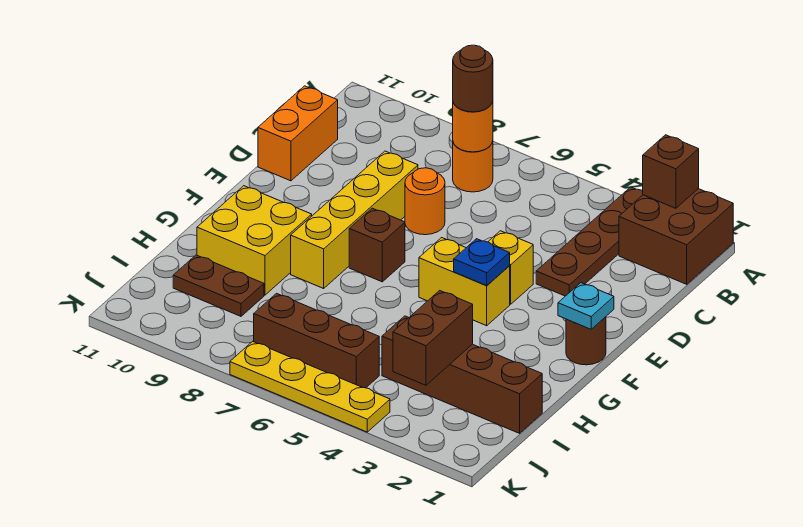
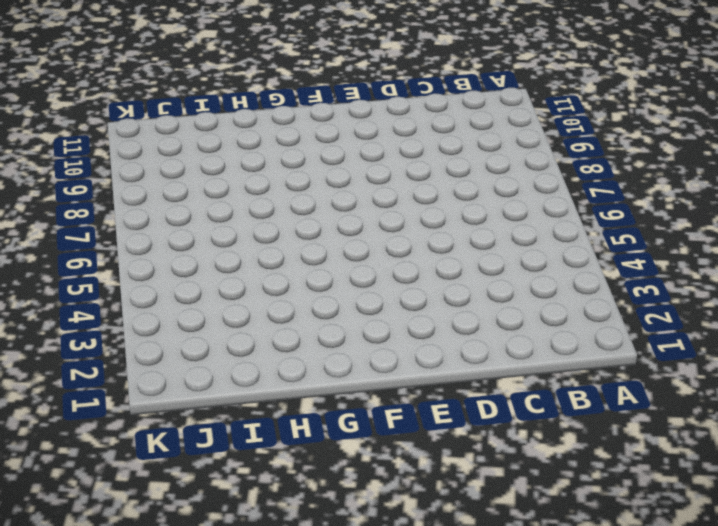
none -> brown brick A1:B2 level 1
none -> brown plate A3:D3 level 1
none -> orange round brick B7 level 1

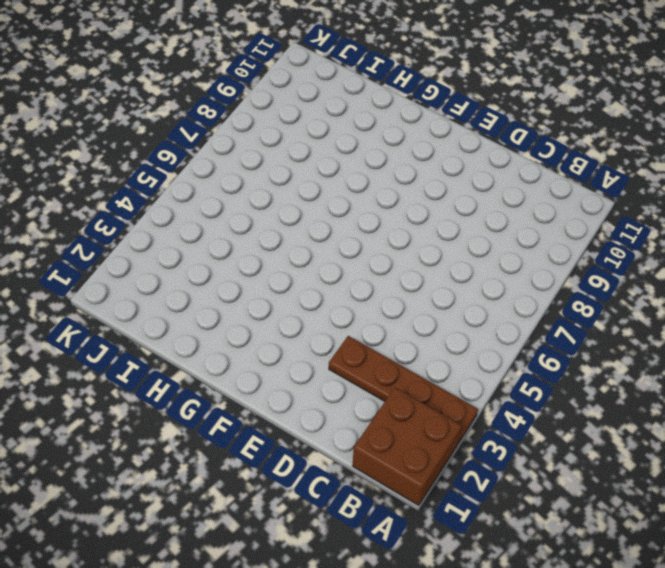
none -> orange round brick B7 level 1
none -> orange brick C11:D11 level 1
none -> orange round brick D7 level 1

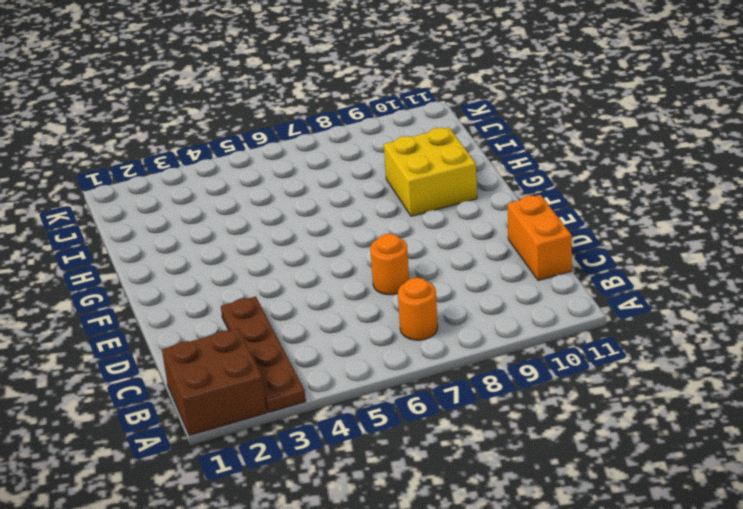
none -> yellow brick D8:G8 level 1
none -> yellow brick E4 level 1
none -> brown round brick F1 level 1

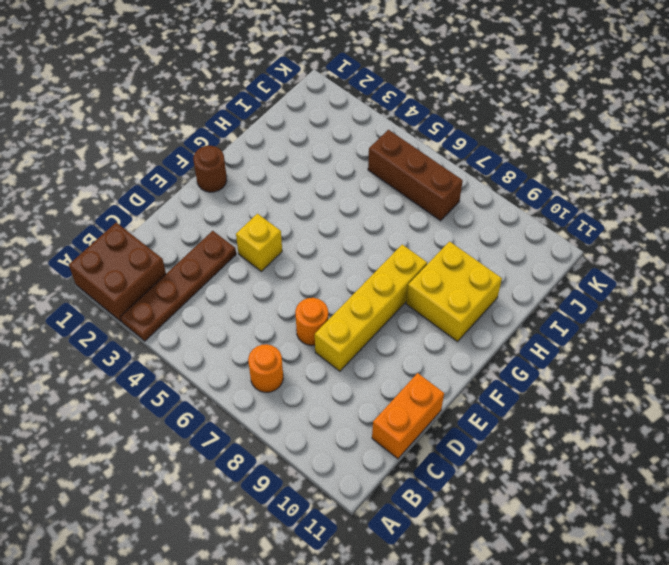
none -> yellow brick F4:F5 level 1
none -> brown brick F7 level 1
none -> brown brick I1:I4 level 1

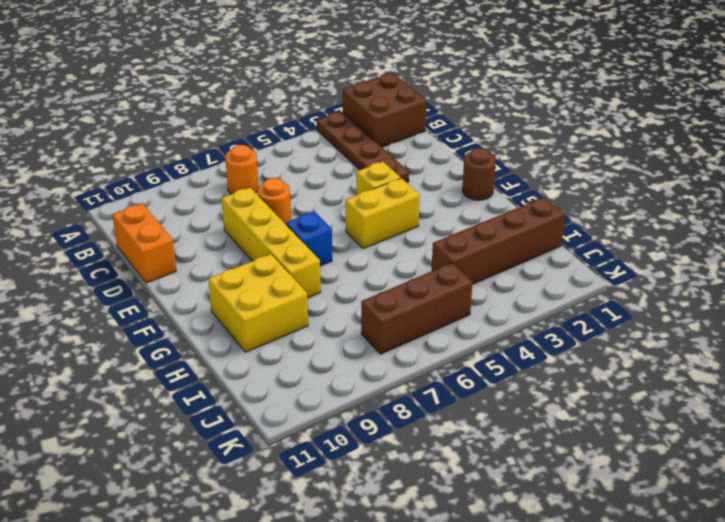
blue brick F7 level 1 -> brown brick F7 level 1
none -> brown plate I9:I10 level 1
none -> yellow plate K4:K7 level 1
none -> brown brick A2 level 2

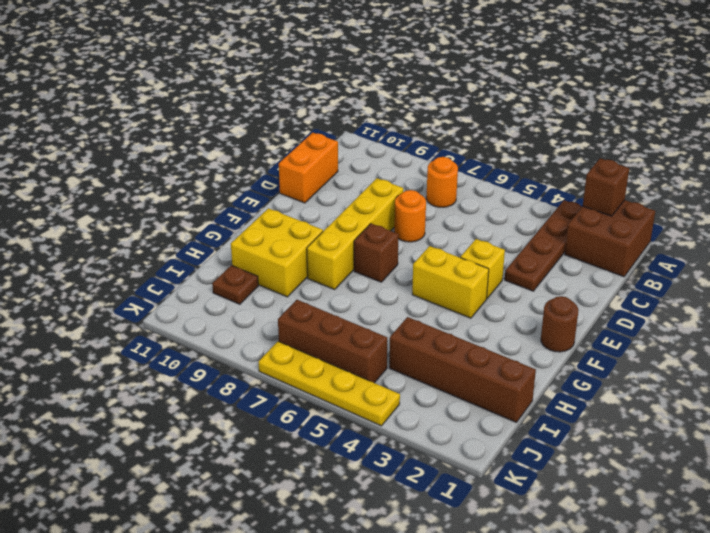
brown plate I10 level 1 -> brown plate I9:I10 level 1
none -> orange round brick B7 level 2
none -> cyan plate F1 level 2
none -> blue plate F4 level 2

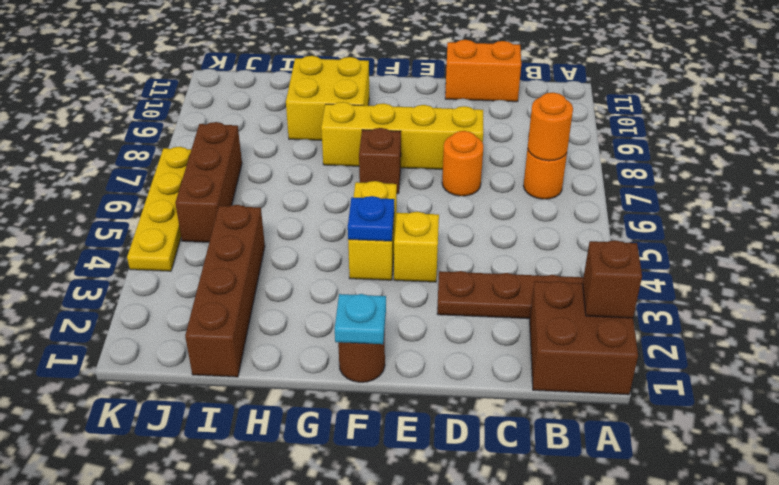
none -> brown plate I9:I10 level 1
none -> brown brick I3:J3 level 2
none -> brown round brick B7 level 3

